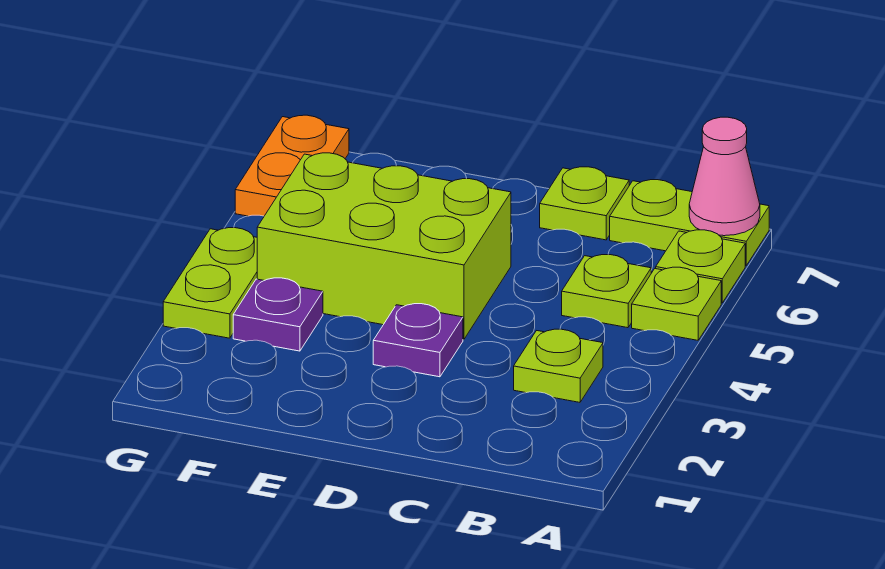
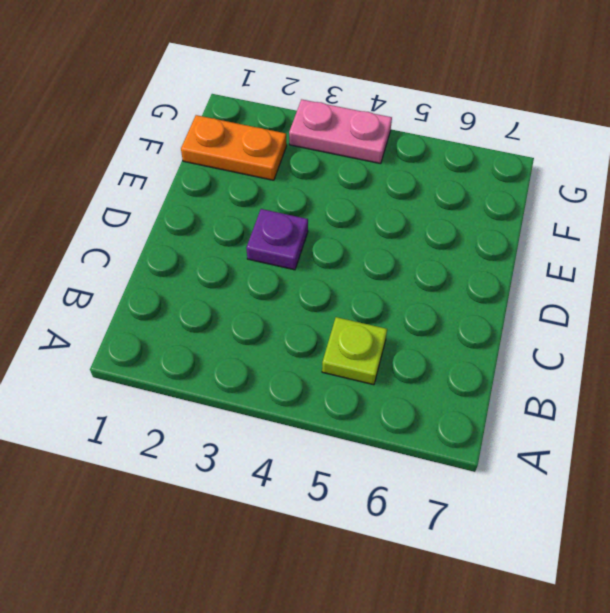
orange plate F1:F2 level 1 -> orange plate G6:G7 level 1
pink plate G3:G4 level 1 -> lime plate G3:G4 level 1
none -> lime plate A5 level 1
none -> lime plate A6 level 1
none -> lime plate A7:B7 level 1

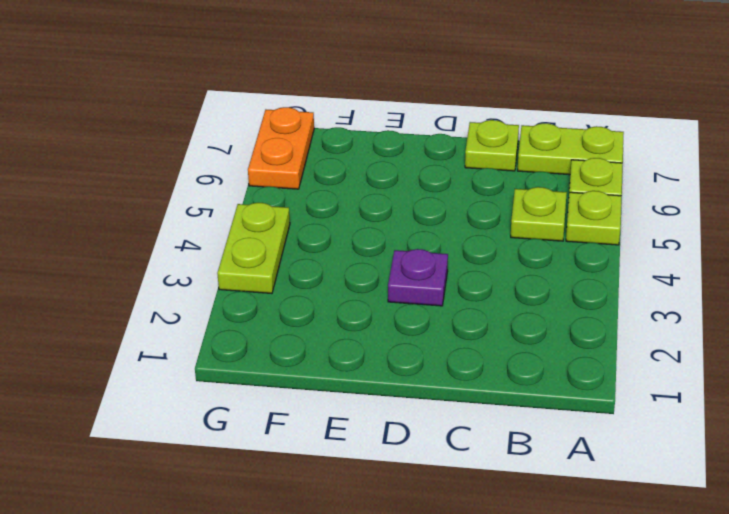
none -> lime plate B3 level 1
none -> lime brick D4:F5 level 1
none -> purple plate F3 level 1

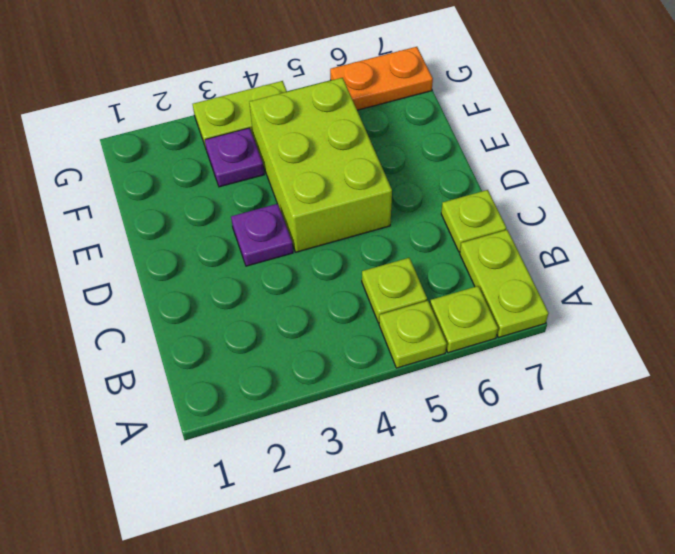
none -> lime plate B3 level 1
none -> pink cone A7 level 2

